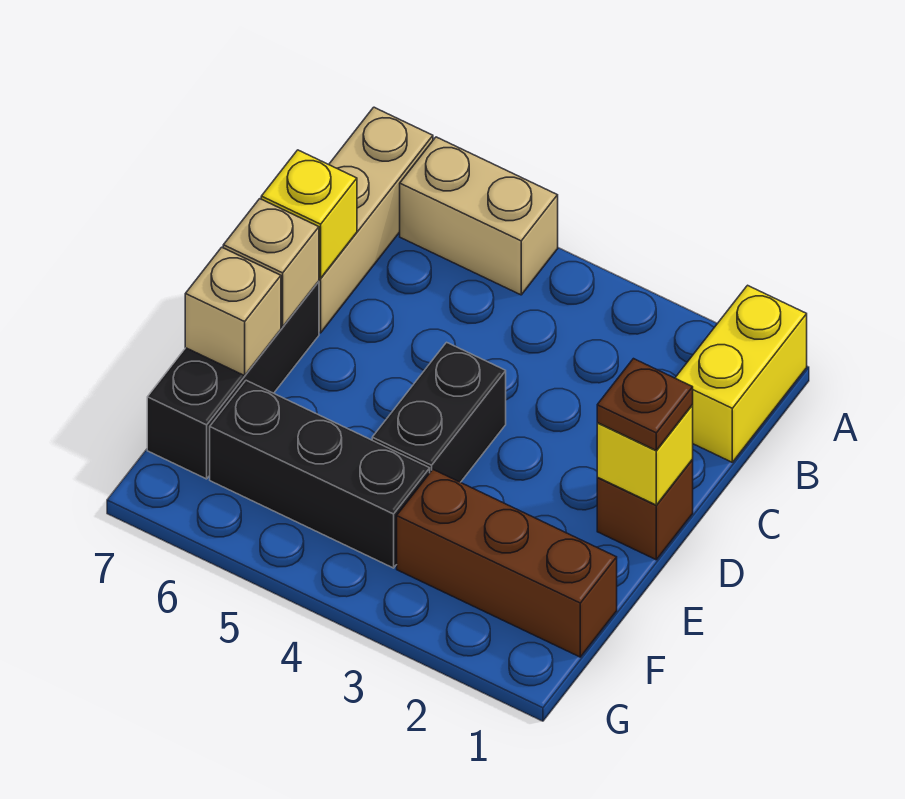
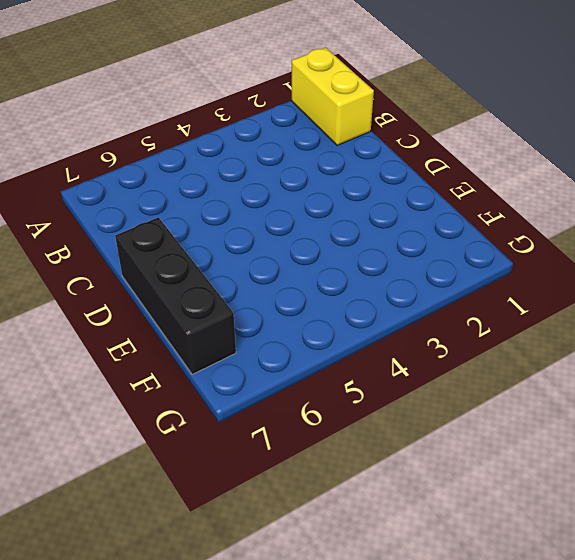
none -> tan brick A5:A6 level 1
none -> tan brick A7:C7 level 1
none -> brown brick D1 level 1

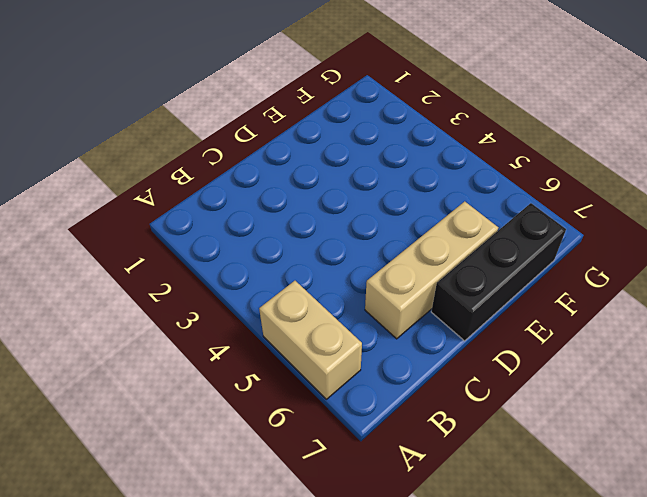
tan brick C6:E6 level 1 -> tan brick A7:C7 level 1
none -> yellow brick A1:B1 level 1
none -> brown brick D1 level 1
none -> black brick D4:E4 level 1

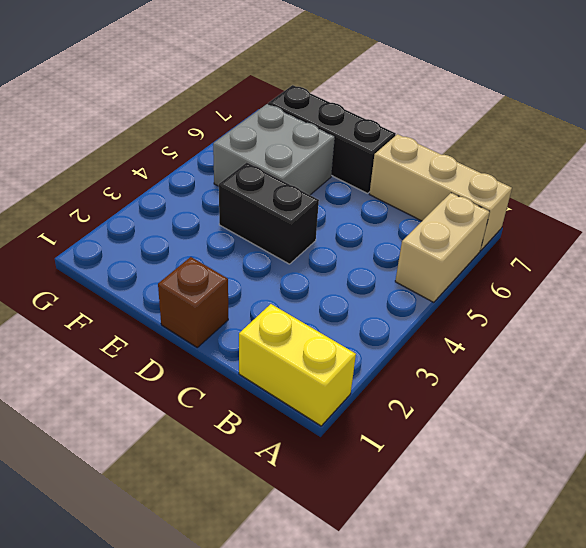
grey brick E5:F6 level 1 -> black brick F4:F6 level 1
none -> brown brick F1:F3 level 1
none -> yellow brick C7 level 2
none -> yellow brick D1 level 2

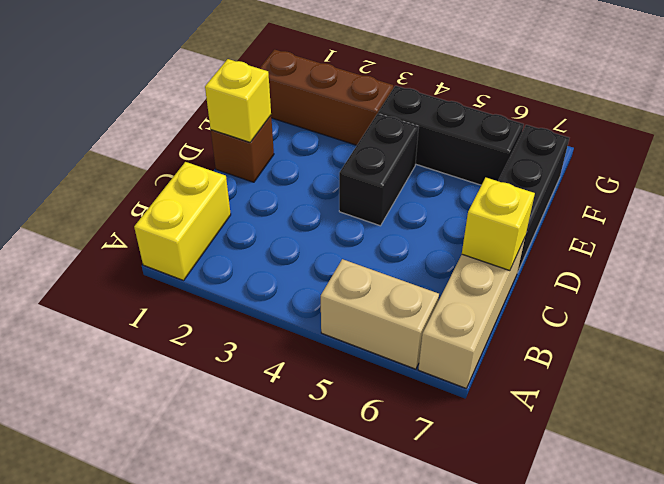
none -> tan brick D7 level 2
none -> tan brick E7 level 2
none -> brown plate D1 level 3

